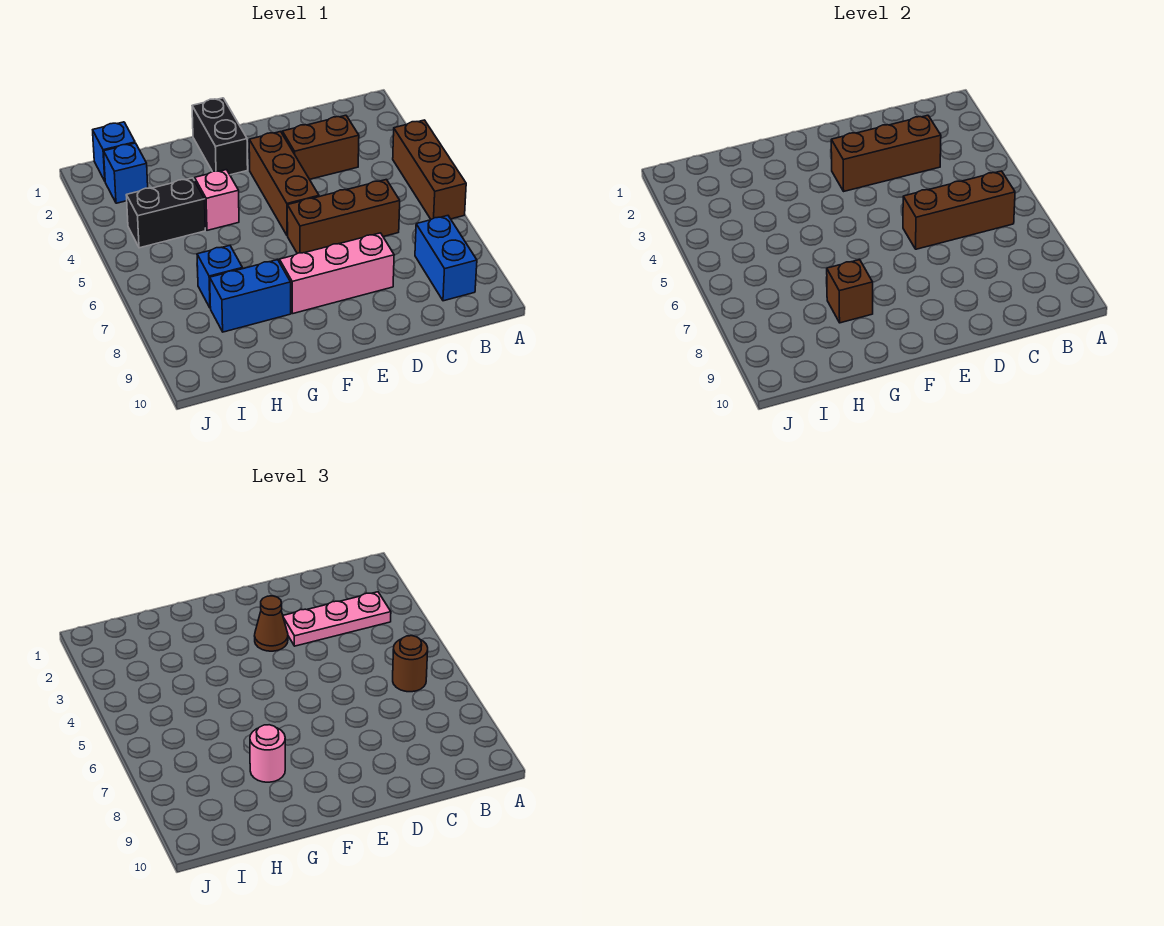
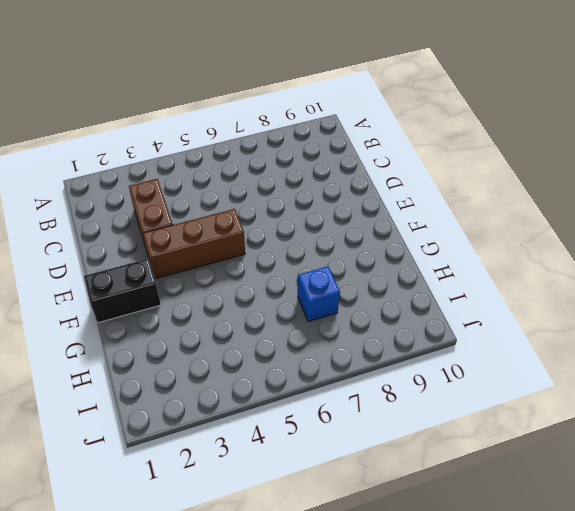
none -> brown brick A4:A6 level 1
none -> blue brick B8:B9 level 1
none -> brown brick C6:E6 level 1

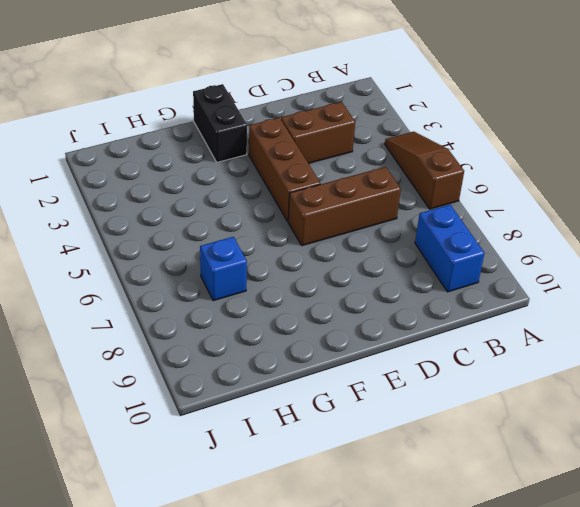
brown slope A4:A6 level 1 top 6 -> brown brick A4:A6 level 1
none -> pink brick D8:F8 level 1
none -> pink brick G4 level 1
none -> blue brick G8:H8 level 1

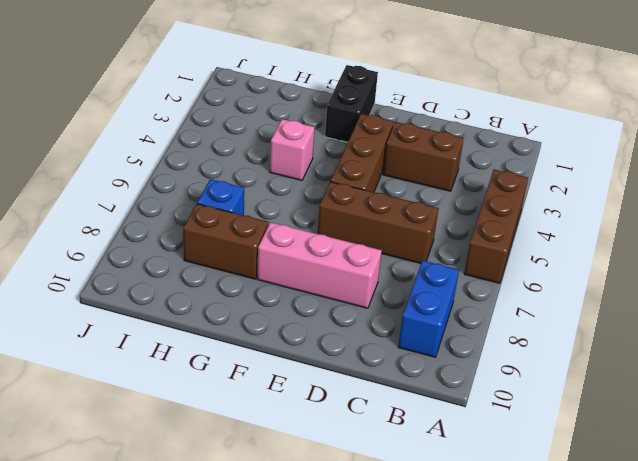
brown brick G8:H8 level 1 -> blue brick G8:H8 level 1
none -> black brick H4:I4 level 1
none -> blue brick I1 level 1
none -> blue brick I2 level 1

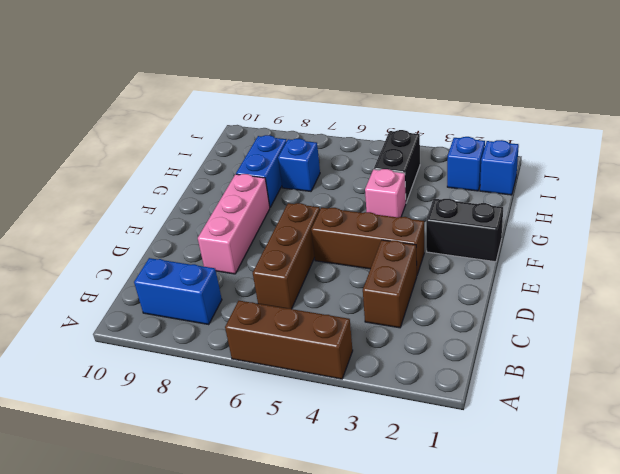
none -> brown brick B6:D6 level 2
none -> brown brick C3:E3 level 2
none -> brown brick G8 level 2

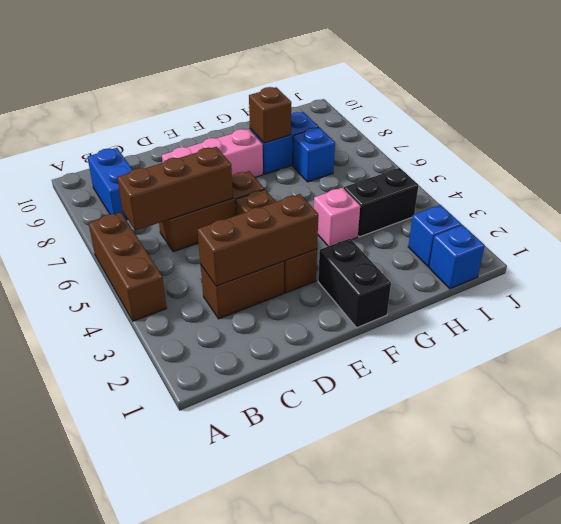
none -> pink plate B3:D3 level 3
none -> brown round brick B6 level 3
none -> brown cone E3 level 3

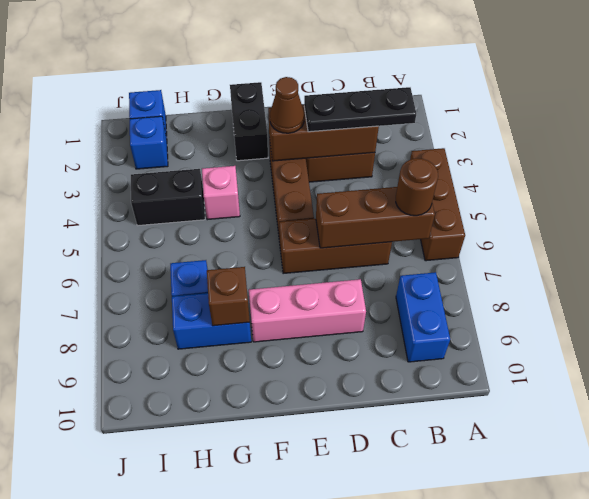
black plate B3:D3 level 3 -> pink plate B3:D3 level 3
none -> pink round brick G8 level 3

